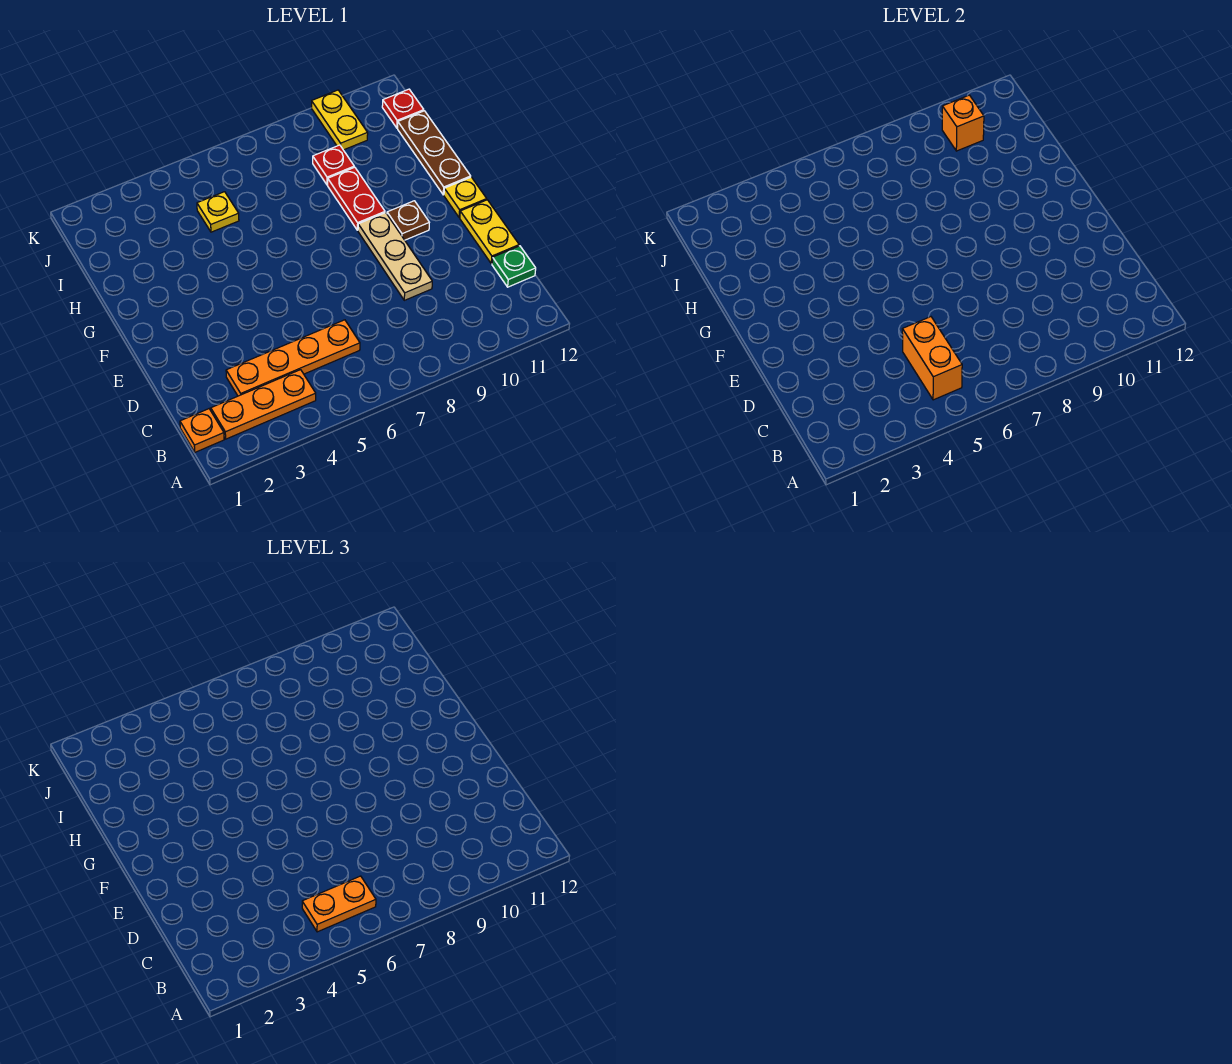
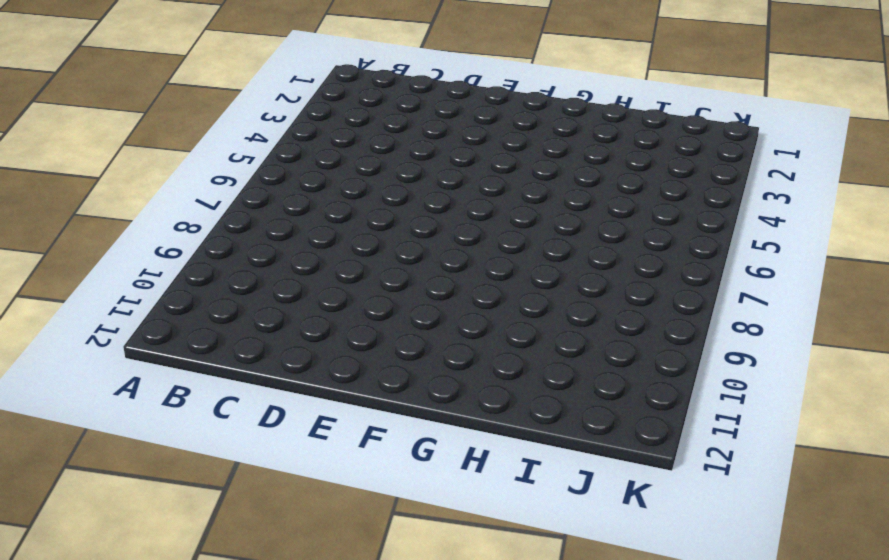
none -> orange plate B1 level 1
none -> orange plate B2:B4 level 1
none -> orange plate C3:C6 level 1

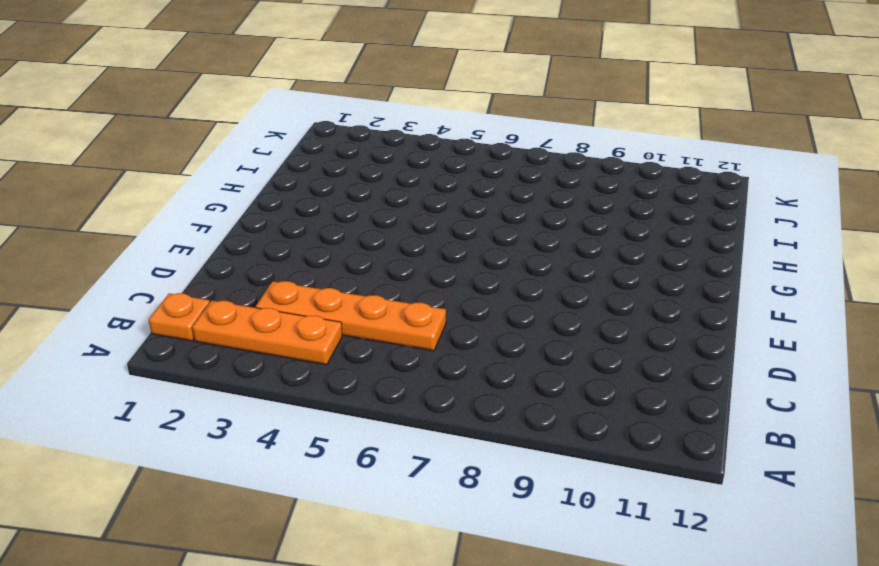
none -> green plate C12 level 1
none -> tan plate D9:F9 level 1
none -> yellow plate D12:E12 level 1

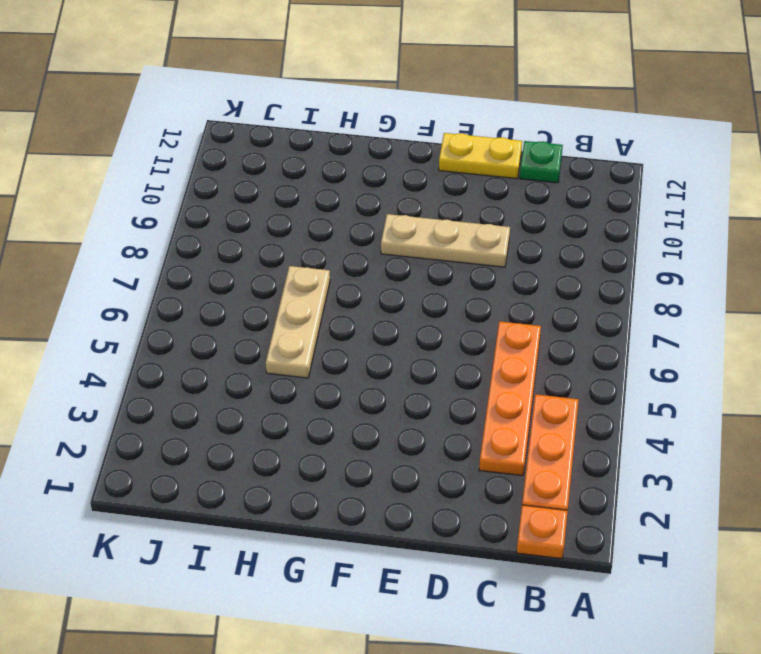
tan plate H5:H7 level 1 -> none
none -> brown plate F10 level 1
none -> yellow plate F12 level 1
none -> red plate G9:H9 level 1

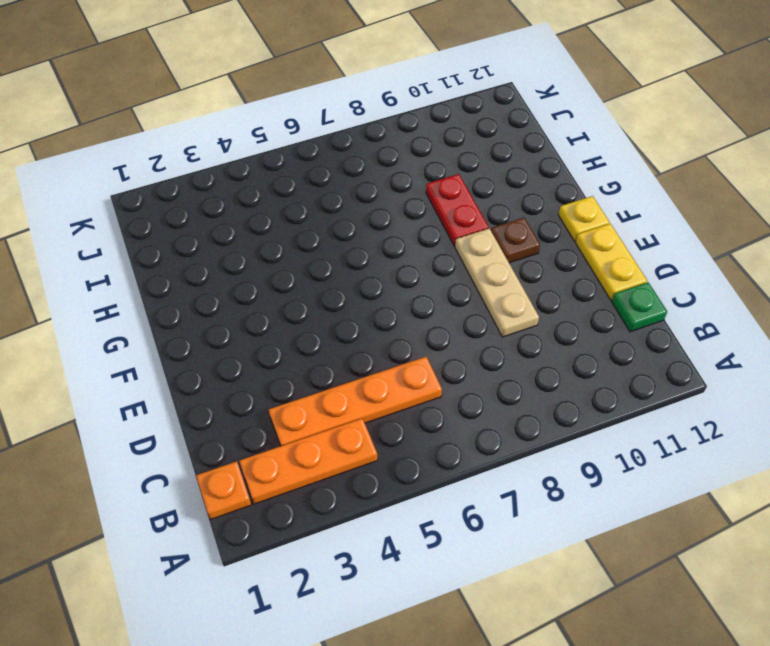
none -> brown plate G12:I12 level 1
none -> yellow plate I5 level 1
none -> red plate I9 level 1

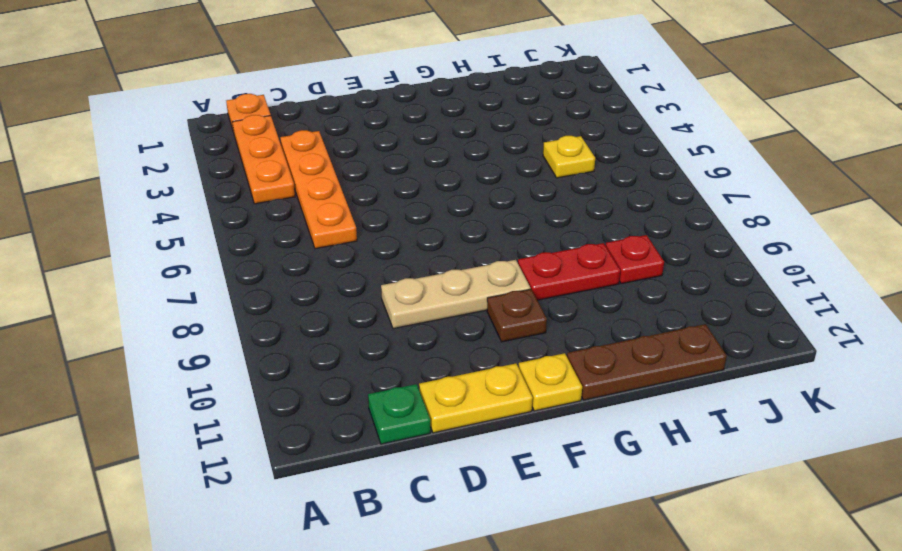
none -> yellow plate J10:K10 level 1
none -> red plate J12 level 1
none -> orange brick B5:C5 level 2

